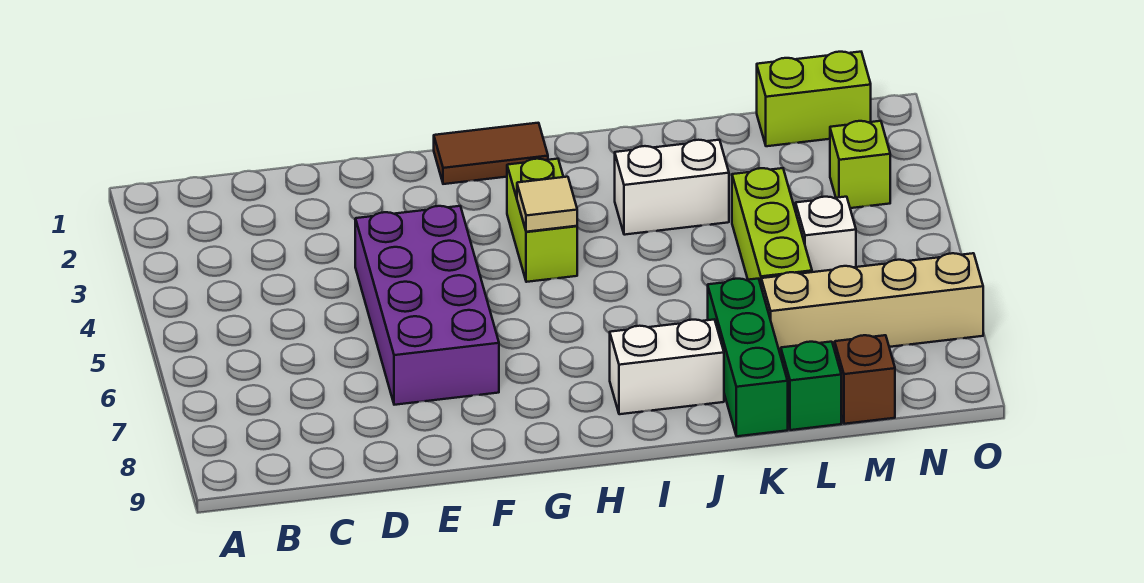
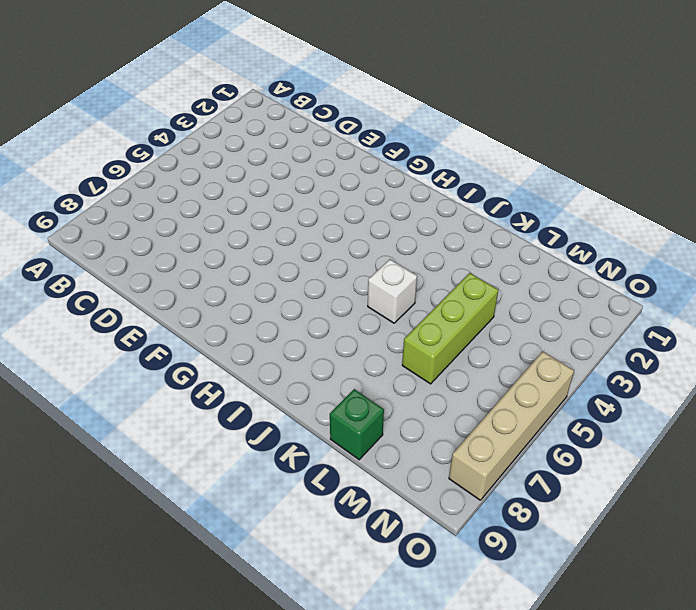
white brick J5 level 1 -> white brick M5 level 1
tan brick O5:O8 level 1 -> tan brick L7:O7 level 1
none -> purple brick E4:F7 level 1
none -> brown tile G1:H1 level 1
none -> lime brick H3:H4 level 1

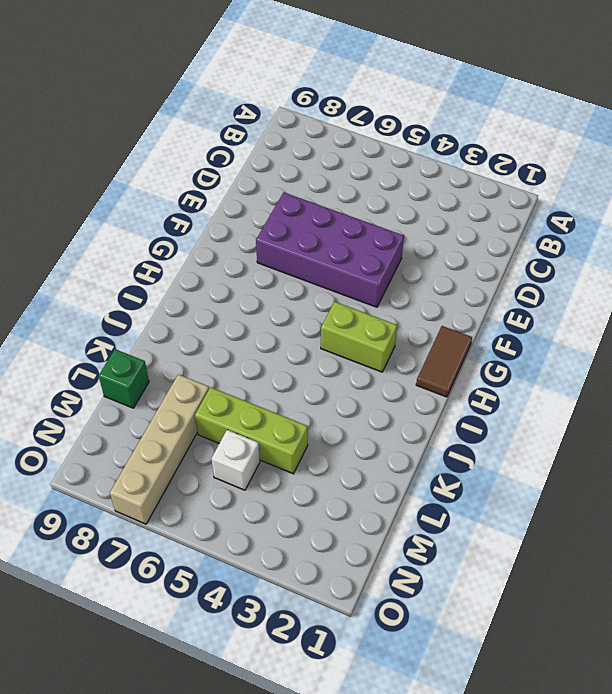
none -> white brick I8:J8 level 1
none -> white brick J3:K3 level 1
none -> green brick K7:K9 level 1

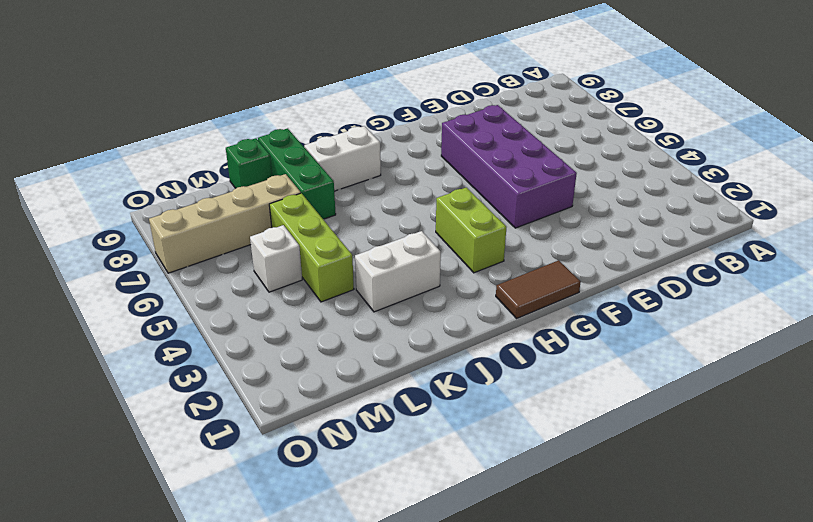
none -> lime brick M1:N1 level 1
none -> brown brick M9 level 1
none -> lime brick N3 level 1

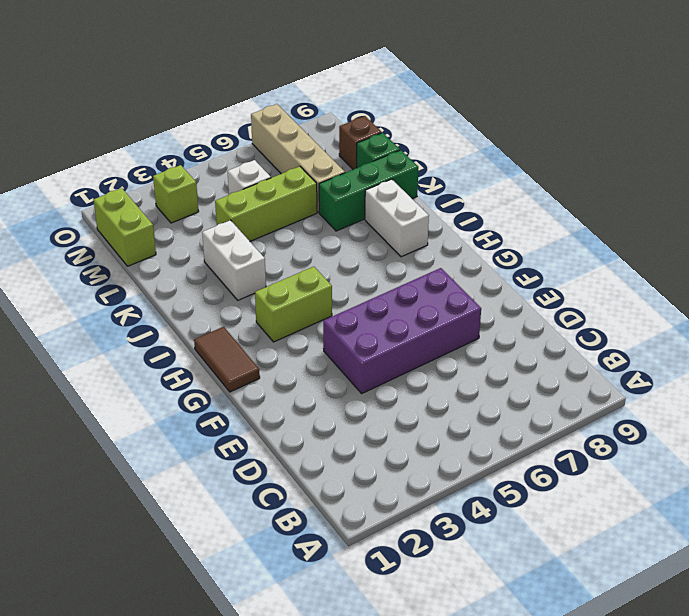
none -> tan tile H4 level 2

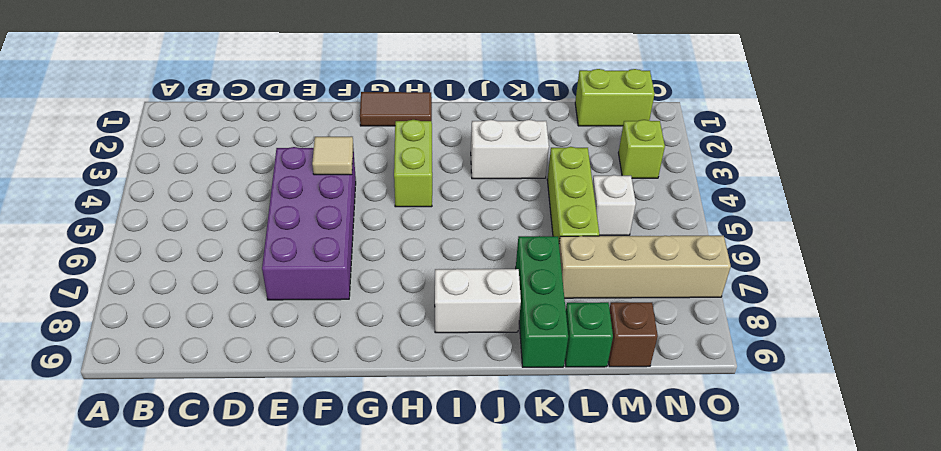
tan tile F4 level 2 -> tan tile H4 level 2

